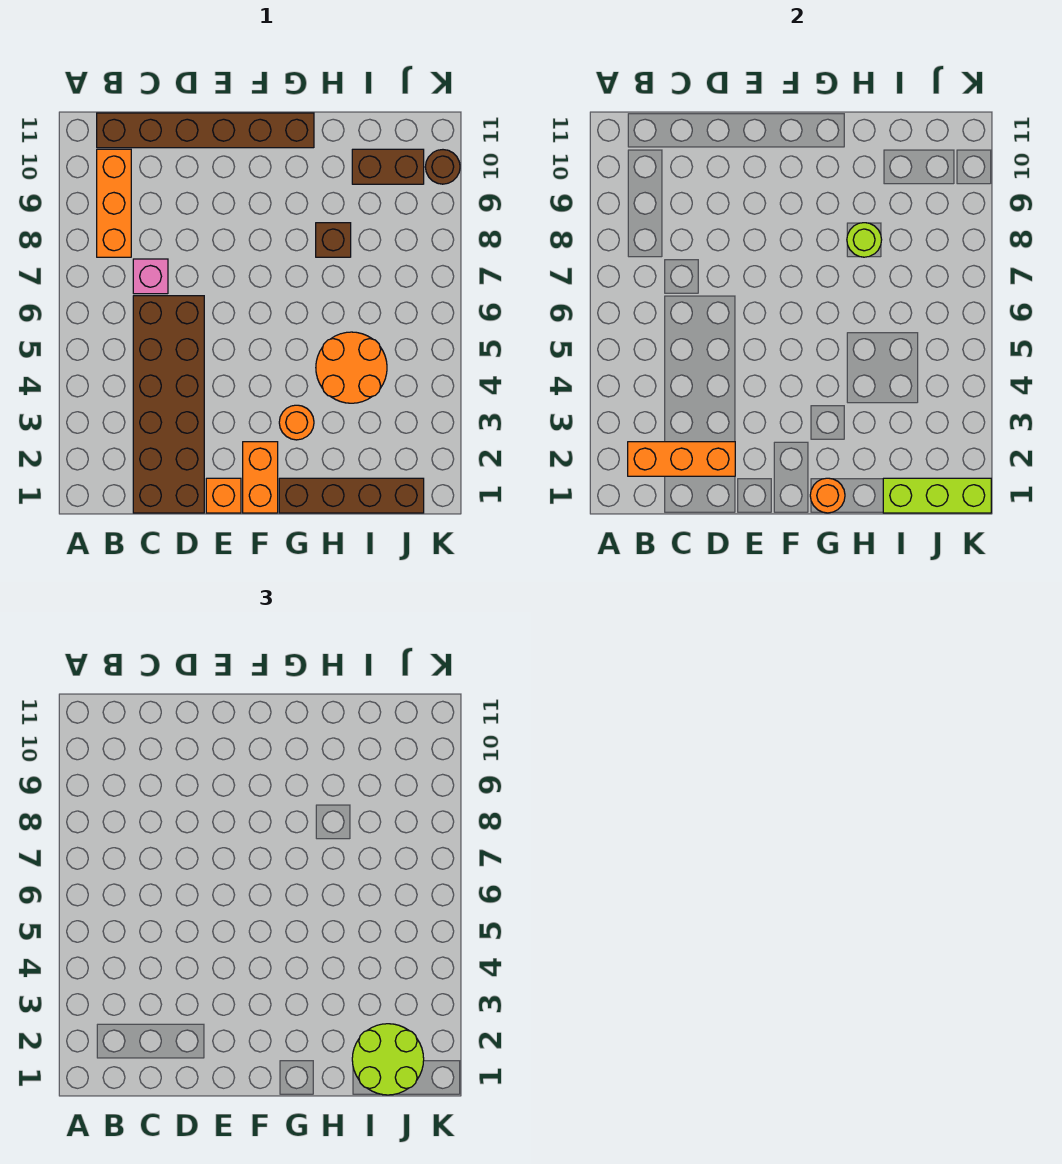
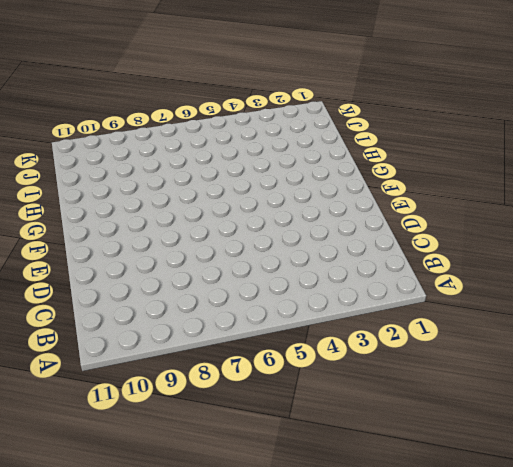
none -> orange brick B8:B10 level 1
none -> brown brick B11:G11 level 1
none -> brown brick C1:D6 level 1

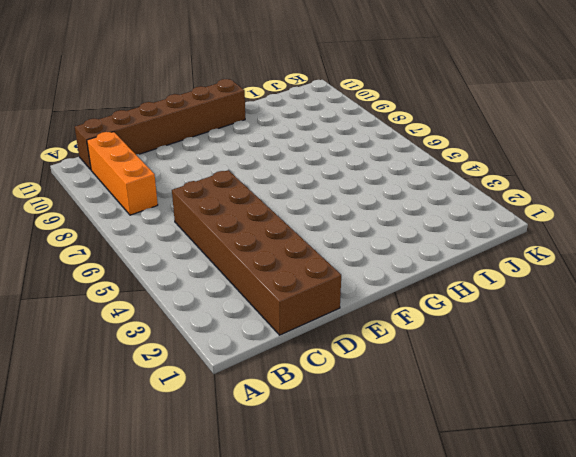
none -> pink brick C7 level 1
none -> orange brick E1 level 1
none -> orange brick F1:F2 level 1

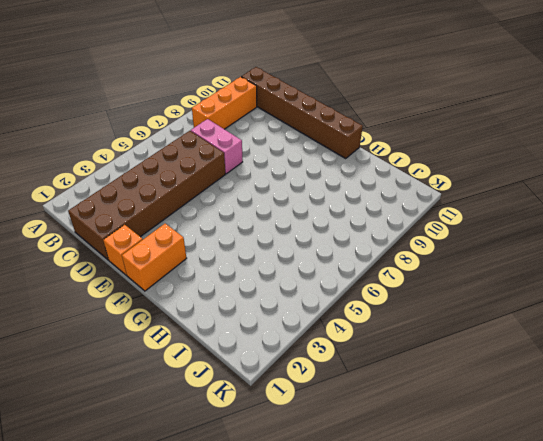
pink brick C7:D7 level 1 -> pink brick C7 level 1
none -> brown brick G1:J1 level 1
none -> orange round brick G3 level 1
none -> orange round brick H4:I5 level 1

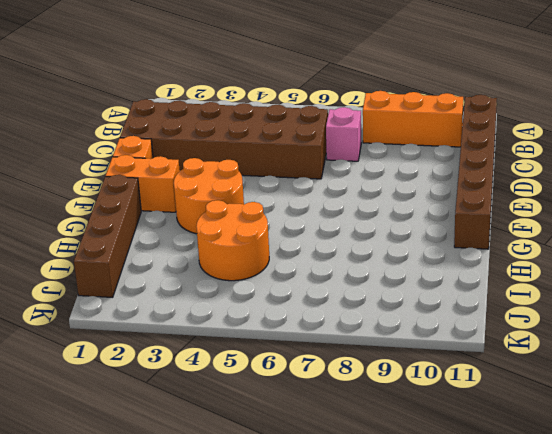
orange round brick F3:G4 level 1 -> orange round brick G3 level 1
none -> brown brick H8 level 1
none -> brown brick I10:J10 level 1
none -> brown round brick K10 level 1

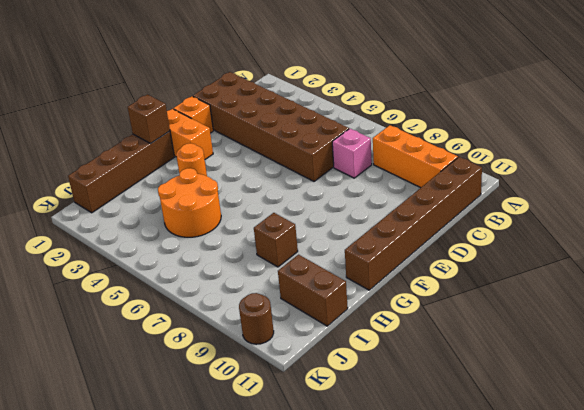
brown brick G1 level 2 -> orange round brick G1 level 2
brown brick I10:I11 level 1 -> brown brick I10:J10 level 1
none -> orange brick B2:D2 level 2
none -> lime round brick H8 level 2
none -> lime brick I1:K1 level 2

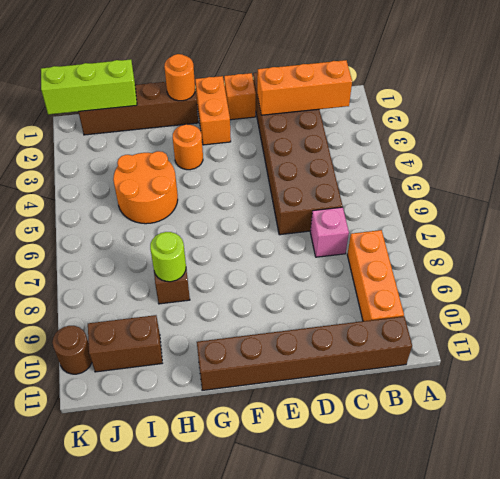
none -> lime round brick I1:J2 level 3

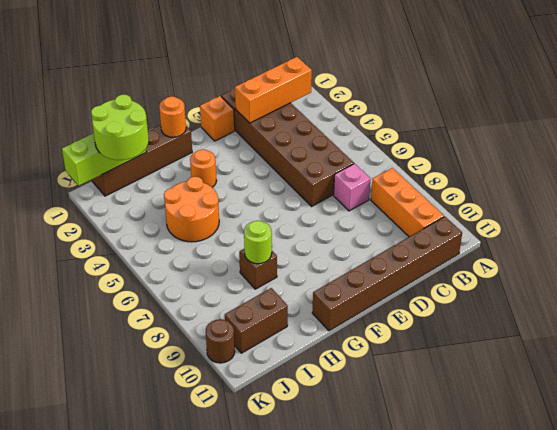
none -> orange brick F1:F2 level 1

